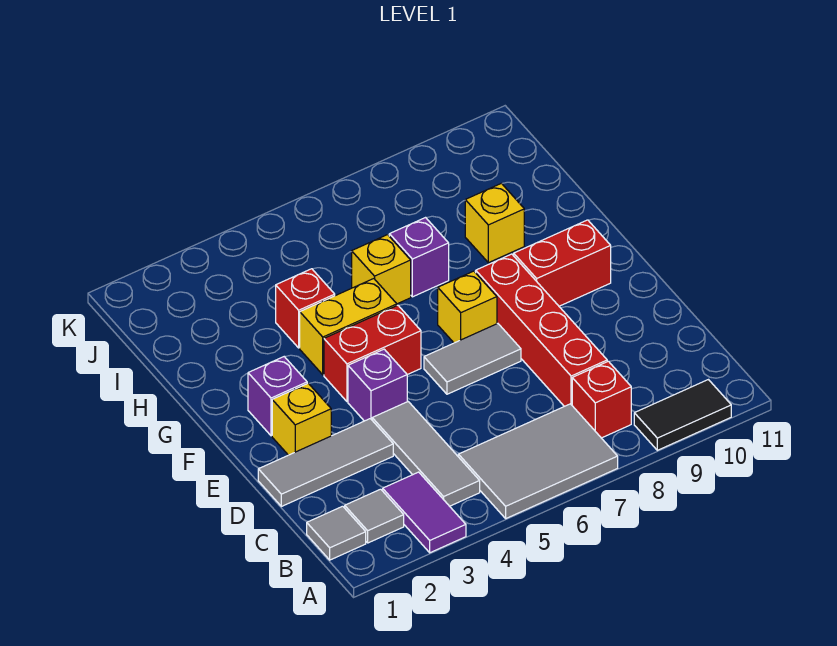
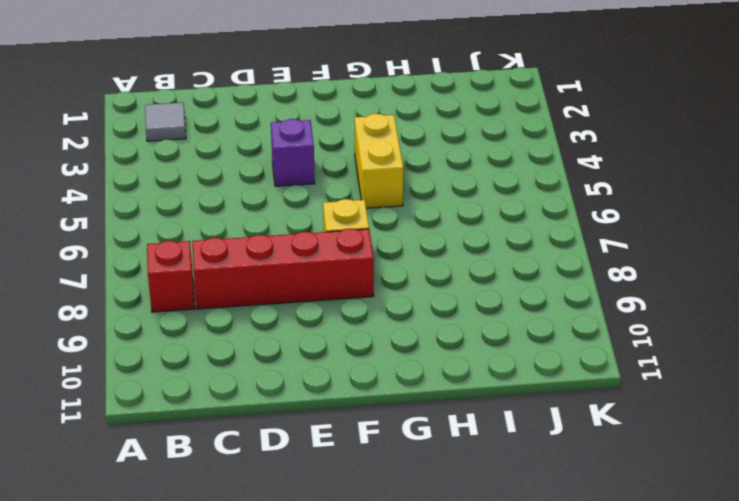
none -> purple tile A3:B3 level 1
none -> grey tile A5:B7 level 1
none -> black tile A9:A10 level 1

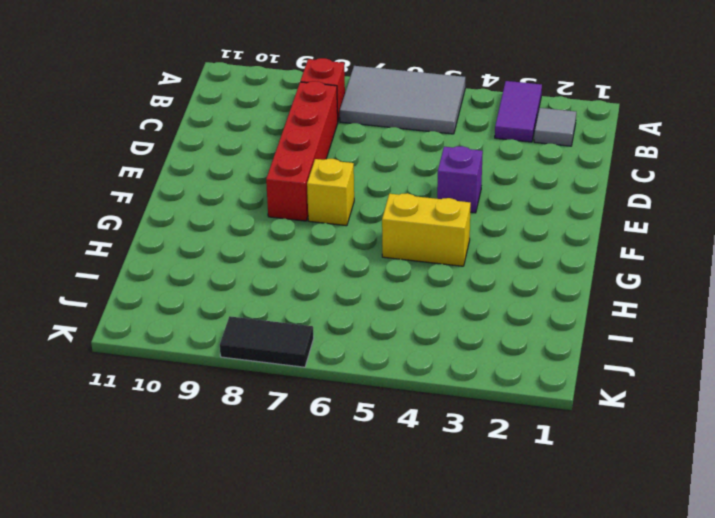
black tile K7:K8 level 1 -> black tile A9:A10 level 1
none -> grey tile B1 level 1
none -> grey tile B4:D4 level 1
none -> grey tile D1:D3 level 1

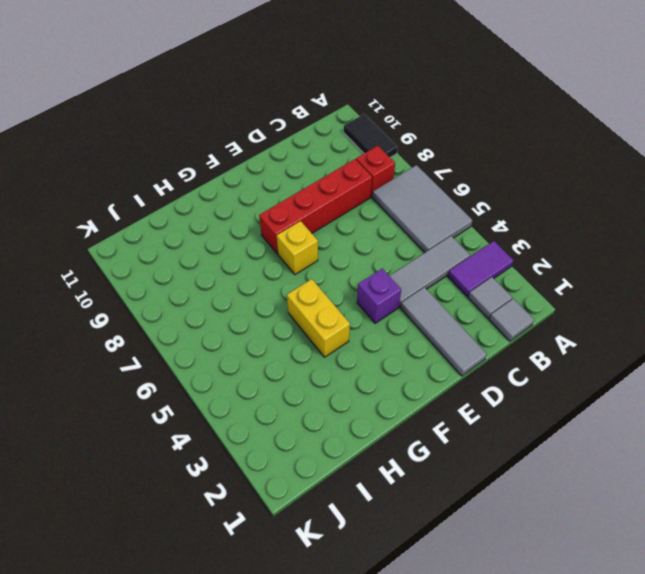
none -> yellow brick E2 level 1
none -> grey tile E6:E7 level 1
none -> purple brick F2 level 1

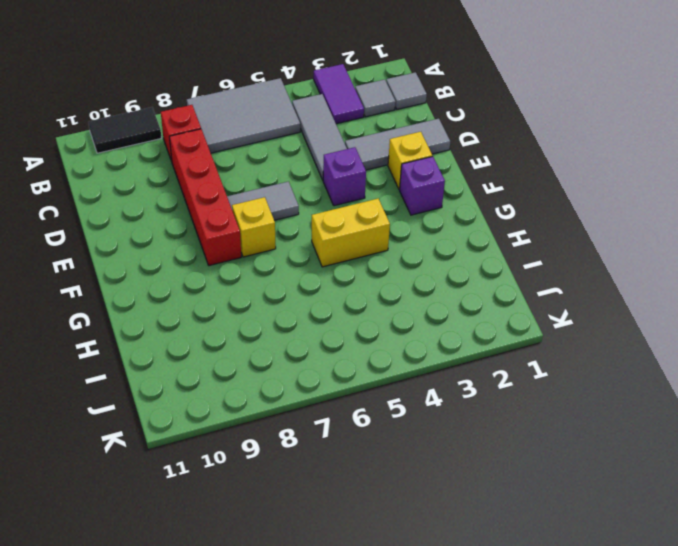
none -> red brick F4:F5 level 1
none -> red brick F9:F10 level 1
none -> red brick H4 level 1

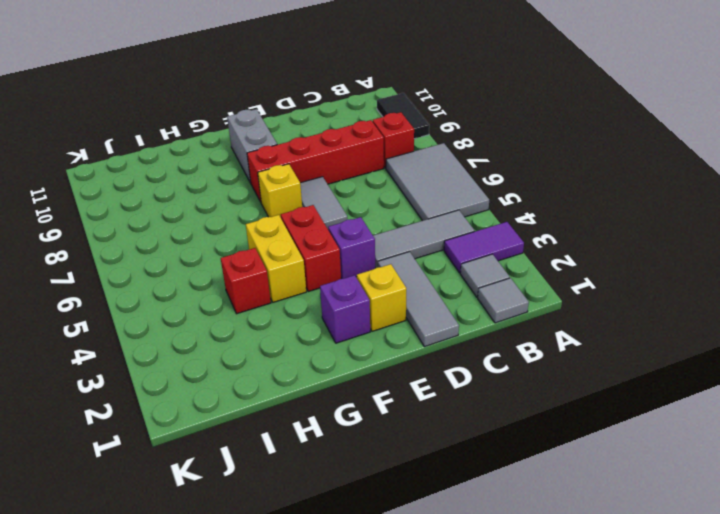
grey brick F9:F10 level 1 -> red brick F9:F10 level 1
none -> yellow brick H6 level 1
none -> purple brick H7 level 1
none -> yellow brick H9 level 1

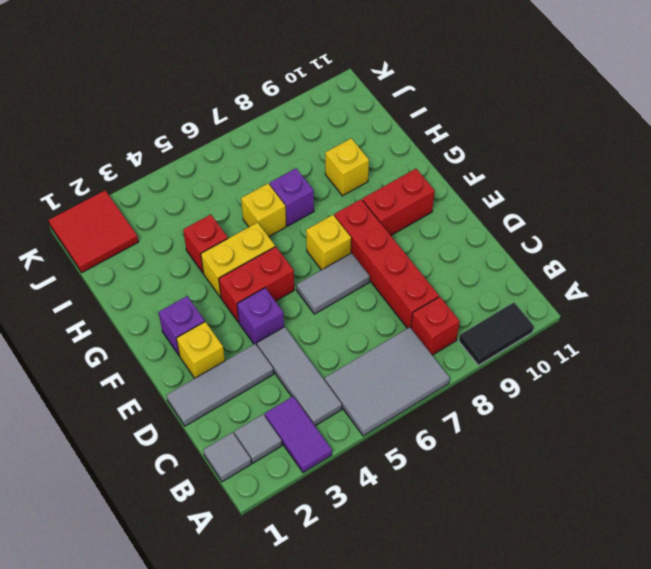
red tile J1:K2 level 1 -> none

